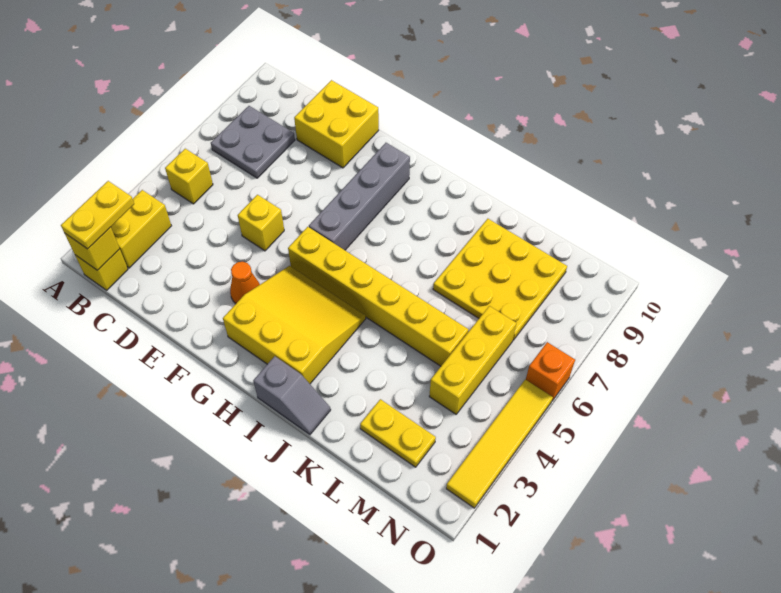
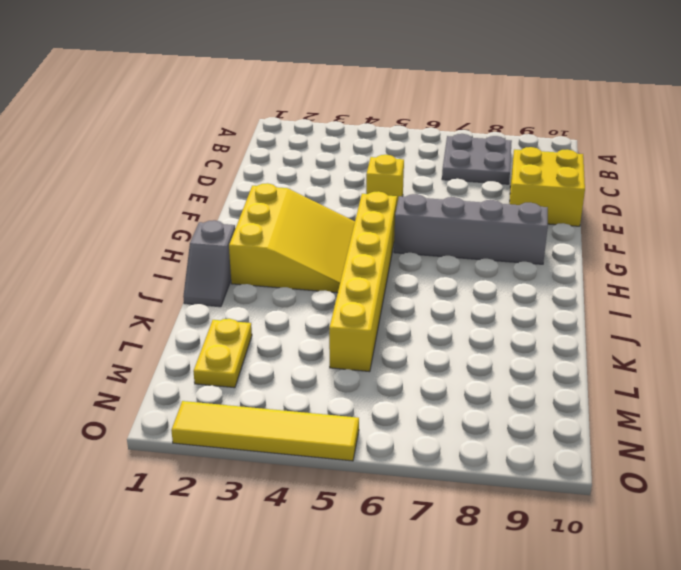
none -> yellow brick B1 level 1
none -> yellow brick B2:B3 level 1
none -> yellow brick B5 level 1

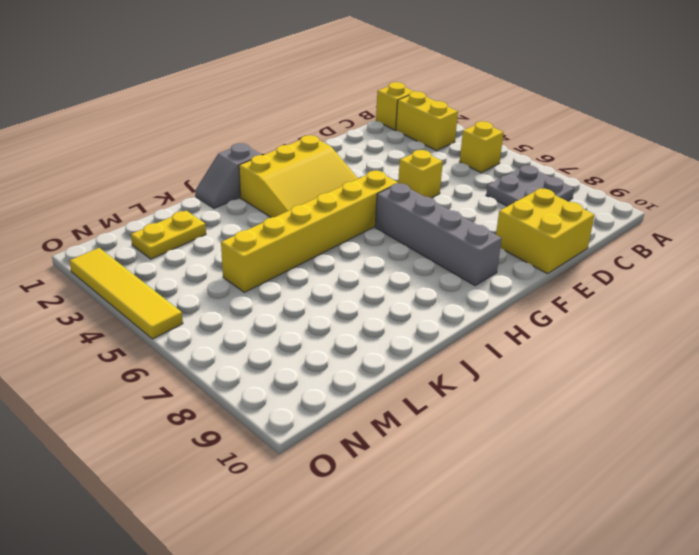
none -> orange cone F3 level 1
none -> yellow plate K7:M9 level 1
none -> yellow brick M4:M6 level 1

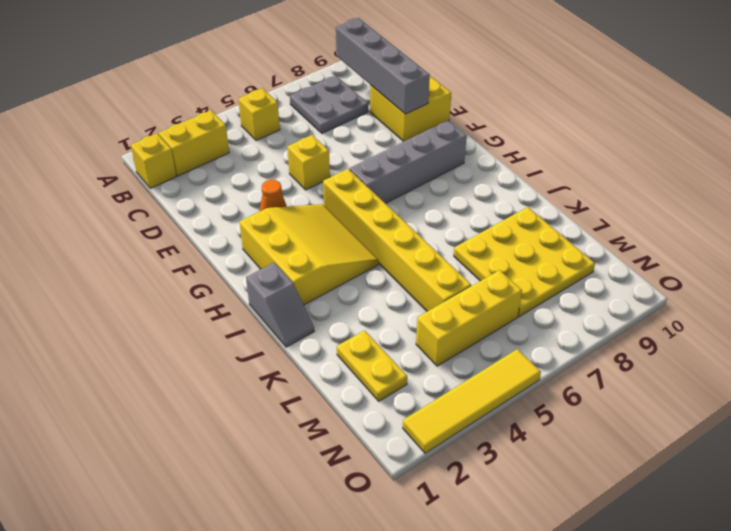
grey brick B9:E9 level 2 -> none
none -> orange brick O6 level 1
none -> yellow brick B1 level 2
none -> yellow plate B1:B2 level 3

